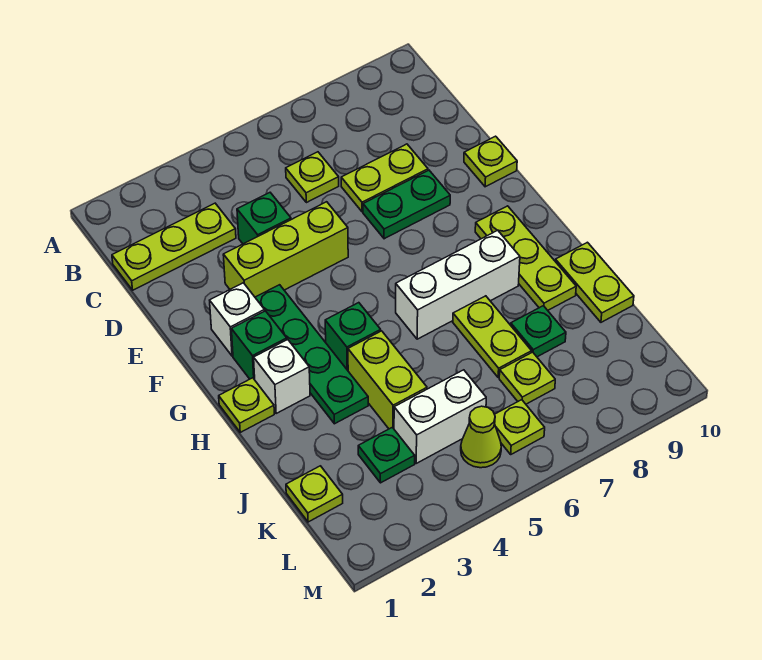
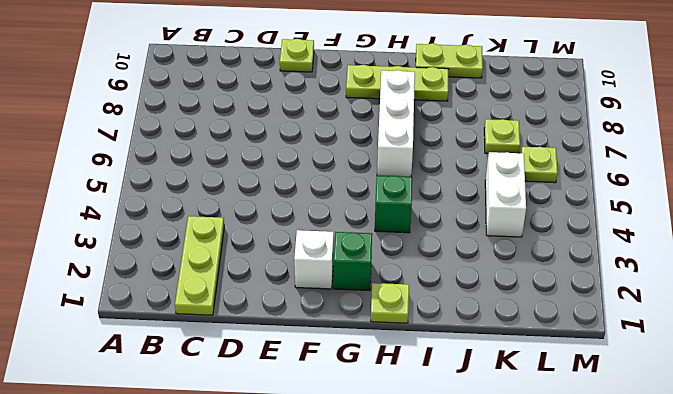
none -> lime plate C6 level 1
none -> green brick D4 level 1
none -> lime plate D7:D8 level 1

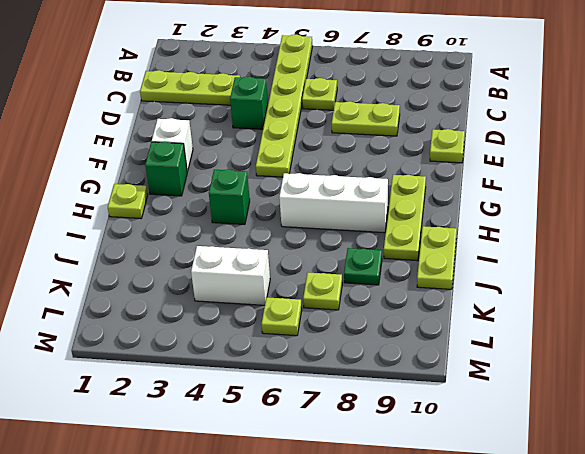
lime plate A5:F5 level 1 -> lime brick E3:E5 level 1
none -> green plate E7:E8 level 1
none -> green plate F3:I3 level 1
none -> white brick H2 level 1

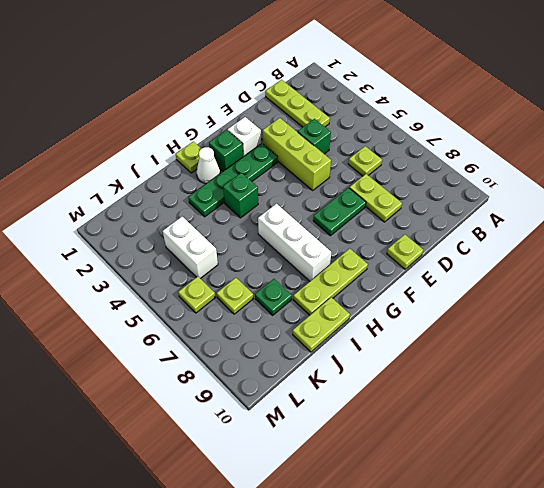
green plate E7:F7 level 1 -> green plate E7:E8 level 1
white cone H2 level 1 -> white brick H2 level 1
none -> lime brick I4:J4 level 1
none -> lime plate I7:J7 level 1
none -> lime plate K1 level 1

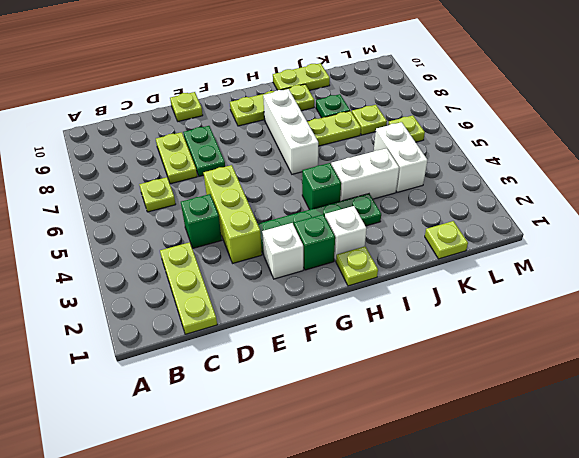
white brick I4:J4 level 1 -> lime brick I4:J4 level 1
none -> green plate K3 level 1
none -> lime cone L5 level 1

